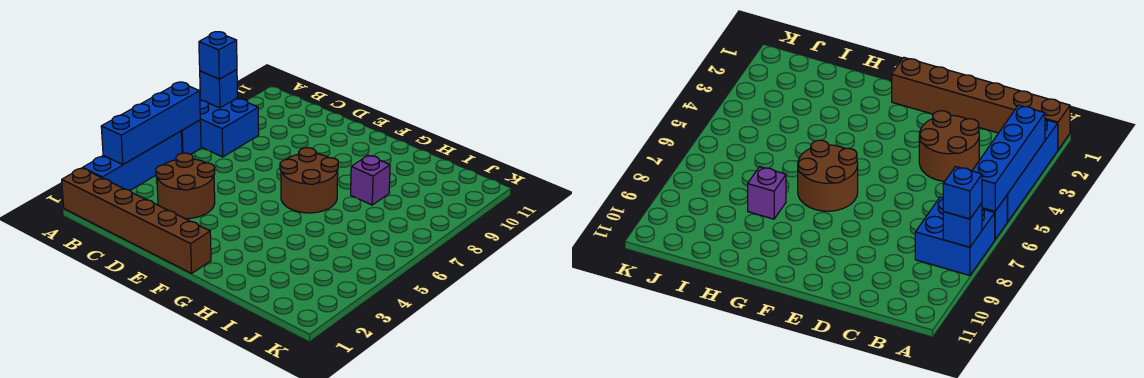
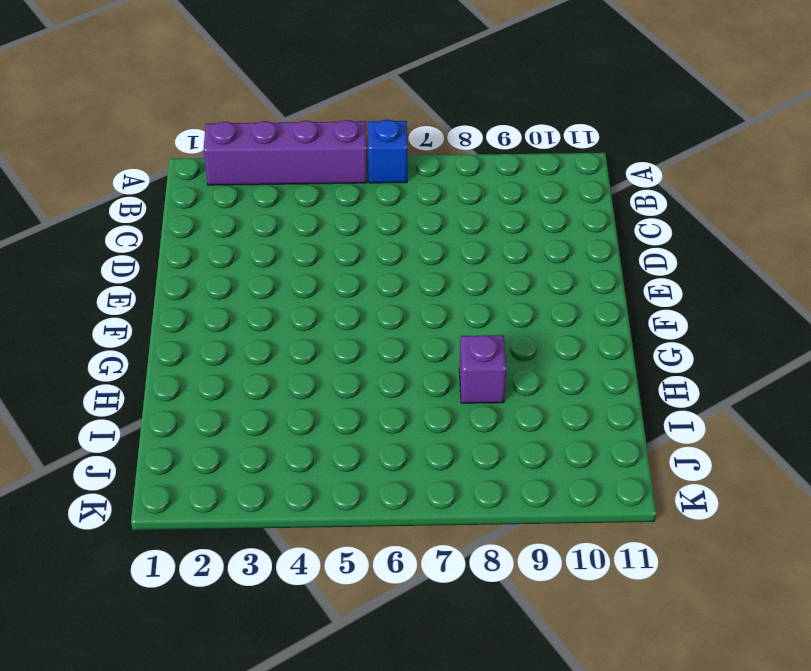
purple brick A2:A5 level 1 -> blue brick A2:A5 level 1
none -> brown brick A1:F1 level 1
none -> blue brick A7:B8 level 1

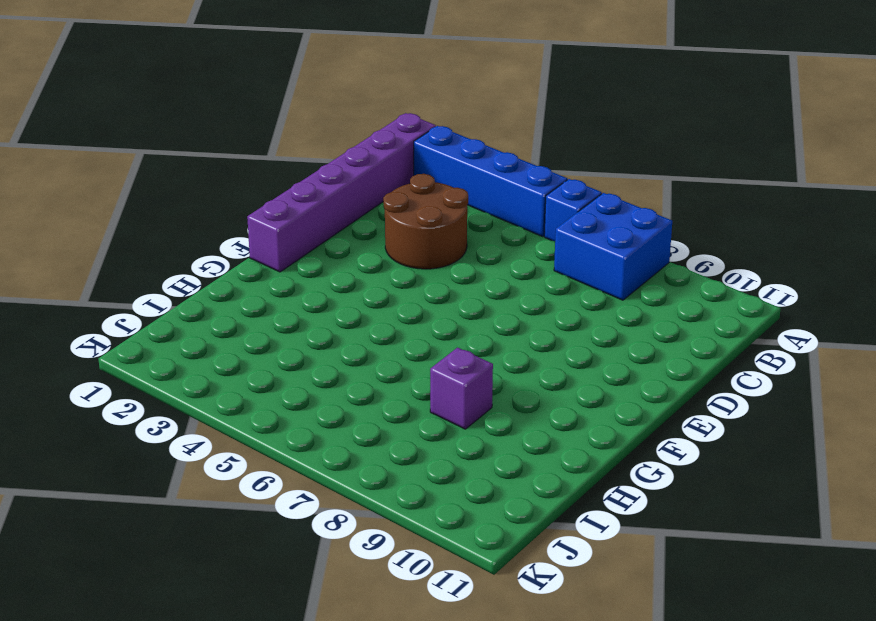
purple brick A1:F1 level 1 -> brown brick A1:F1 level 1
none -> brown round brick F6:G7 level 1
none -> blue brick A3:A6 level 2

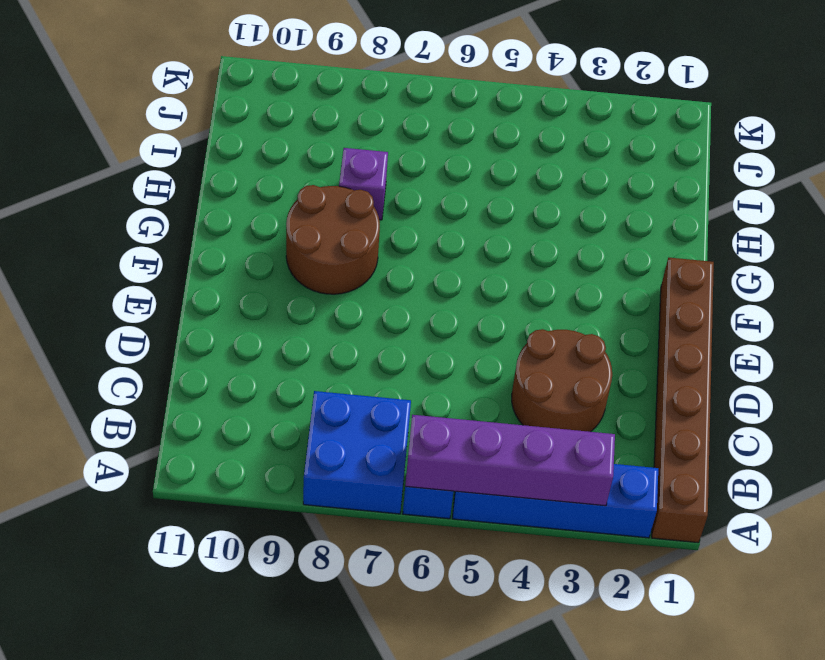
purple brick A3:A6 level 2 -> blue brick A3:A6 level 2
brown round brick F8:G9 level 1 -> brown round brick F6:G7 level 1
none -> blue brick A8 level 2
none -> blue brick A8 level 3

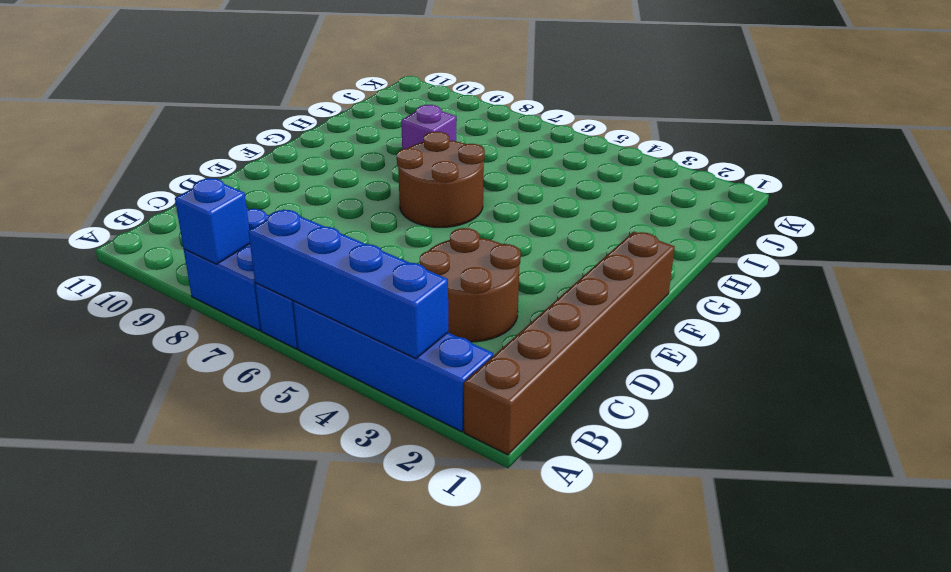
none -> blue brick A8 level 3

